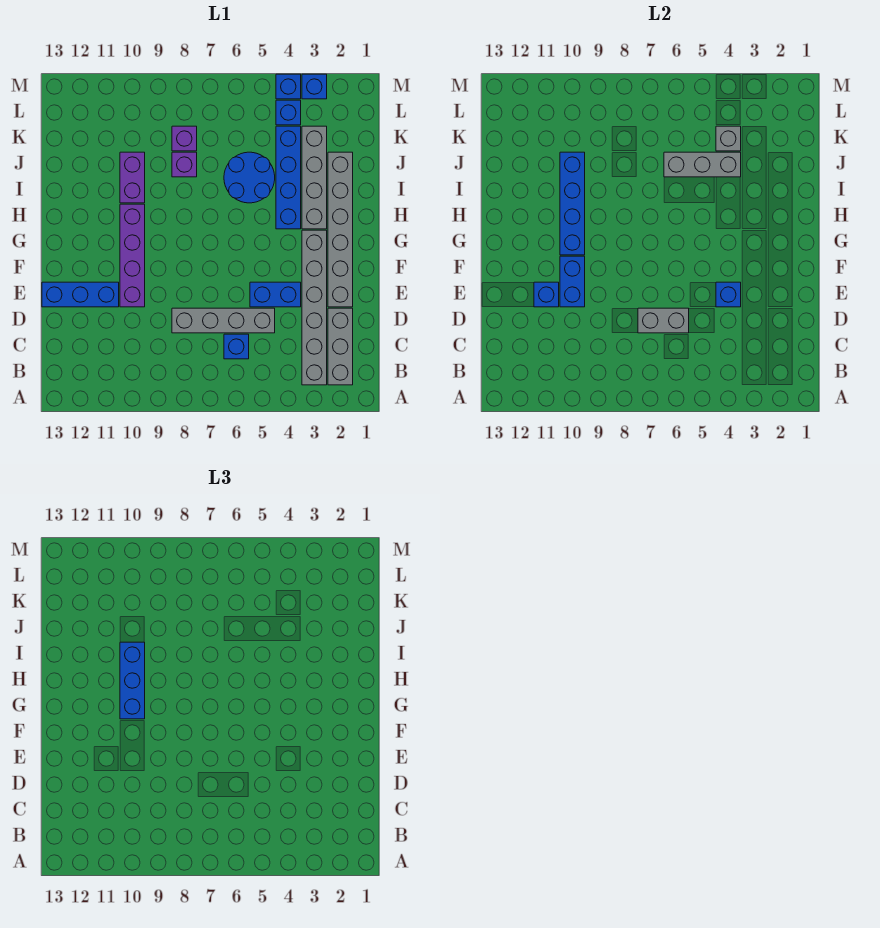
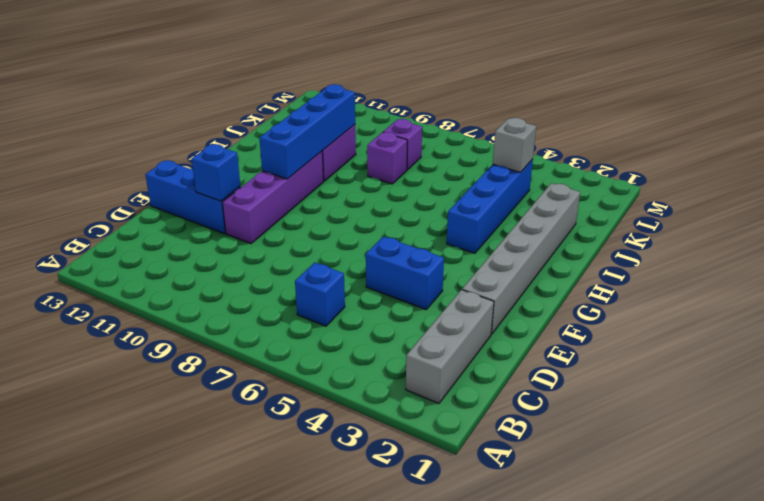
none -> grey brick B3:G3 level 1
none -> grey brick D5:D8 level 1
none -> grey brick H3:K3 level 1

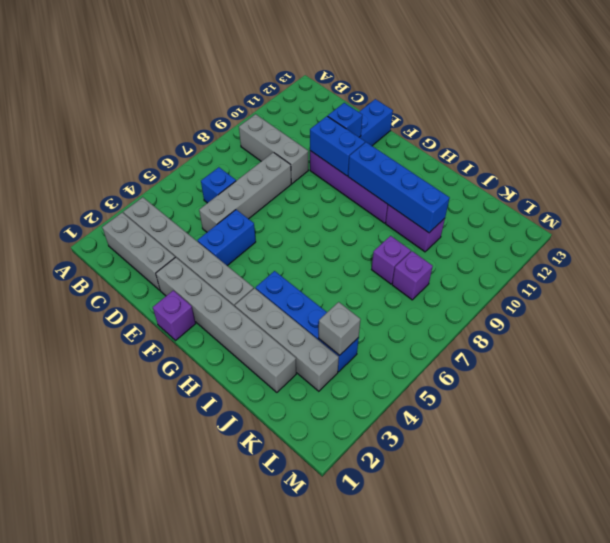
grey brick B9:D9 level 1 -> grey brick J4:J6 level 2
purple brick F1 level 1 -> none
none -> blue round brick I5:J6 level 1
none -> blue brick L4 level 1
none -> blue brick M3 level 1

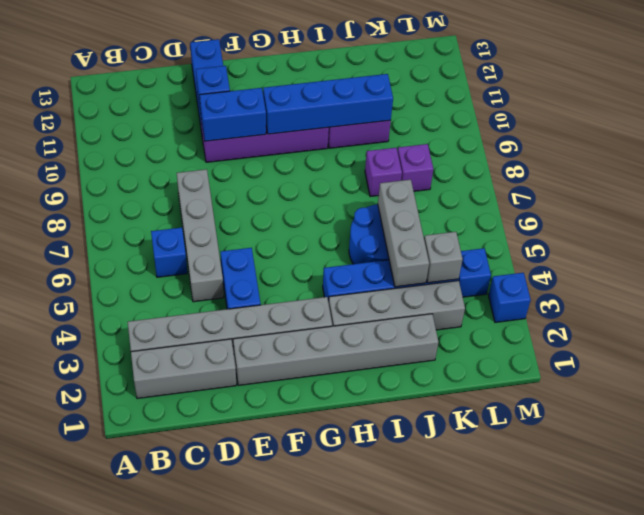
none -> blue brick M4 level 1
none -> grey brick D6:D7 level 2
none -> blue brick E4 level 2

